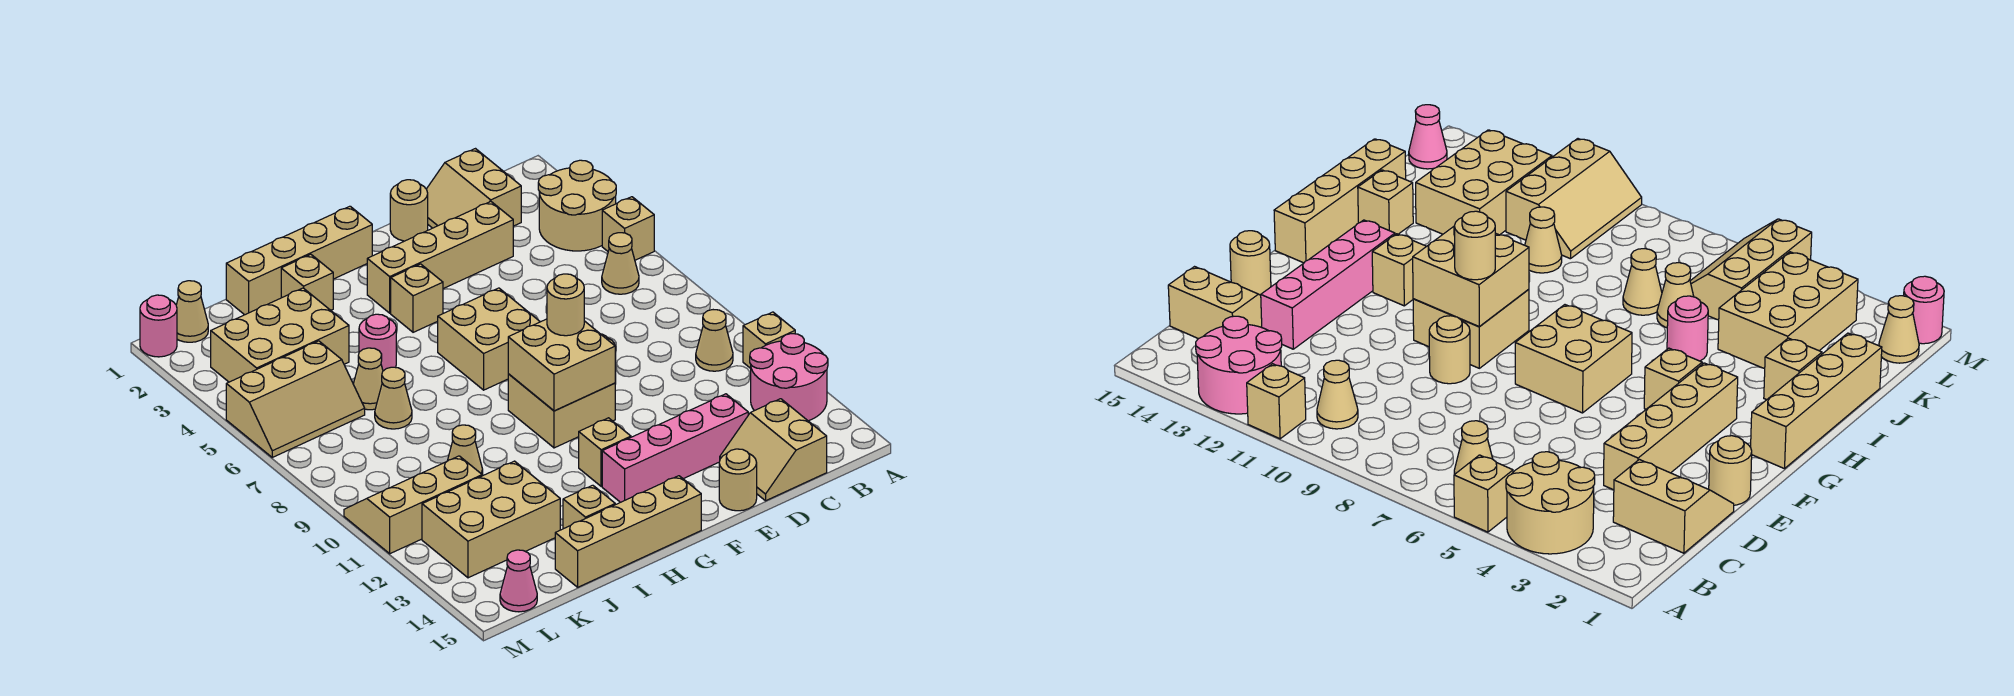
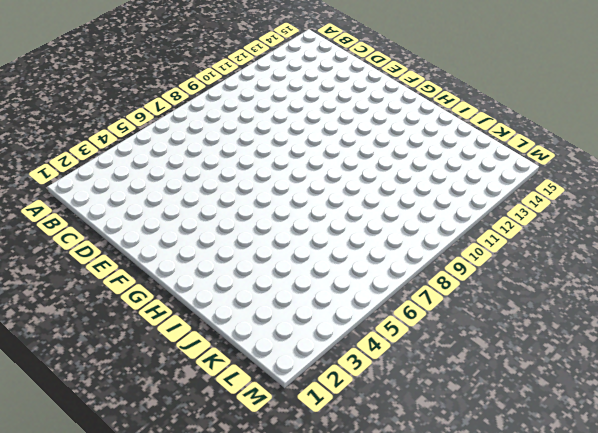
none -> tan round brick A3:B4 level 1
none -> tan brick A5 level 1
none -> tan brick A11 level 1
none -> pink round brick A12:B13 level 1

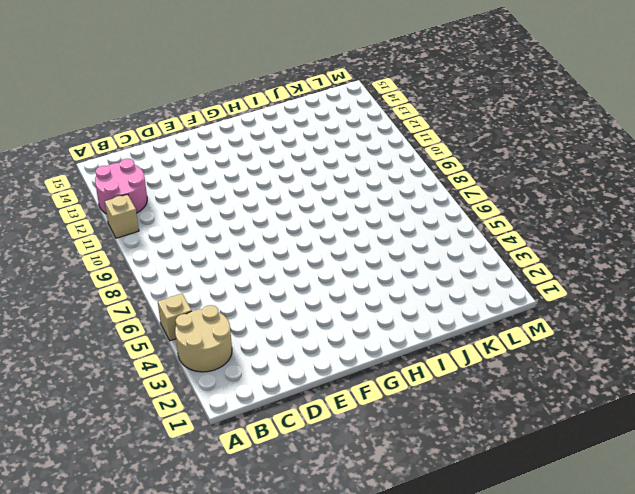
none -> tan cone B6 level 1
none -> tan cone B10 level 1
none -> tan slope C1:D2 level 1 top C
none -> tan slope C14:D15 level 1 top C

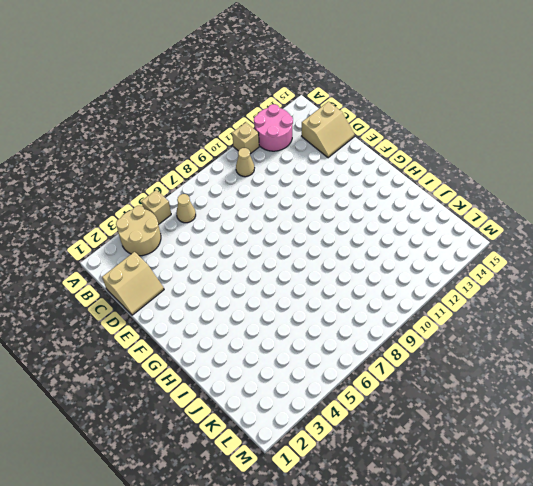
none -> tan brick D3:G3 level 1
none -> pink brick D13:G13 level 1
none -> tan round brick E1 level 1
none -> tan round brick E9 level 1

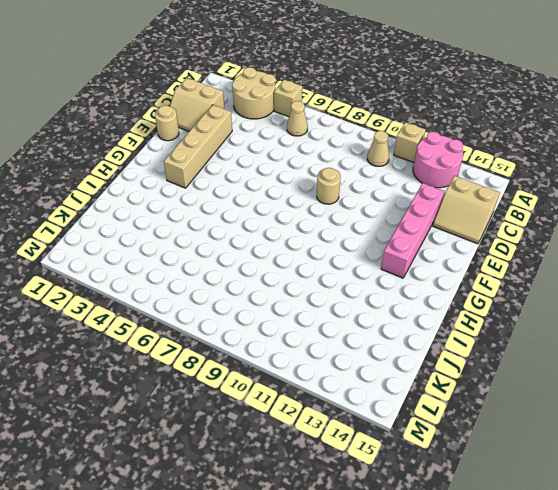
none -> tan round brick E15 level 1
none -> tan brick F6:G7 level 1
none -> tan brick F9:G10 level 1
none -> tan brick G1:J1 level 1

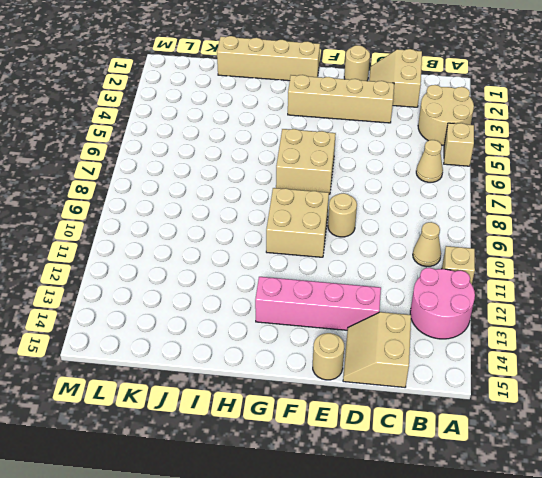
none -> tan brick G4 level 1
none -> tan brick G12 level 1
none -> tan brick G15:J15 level 1
none -> tan brick I2 level 1

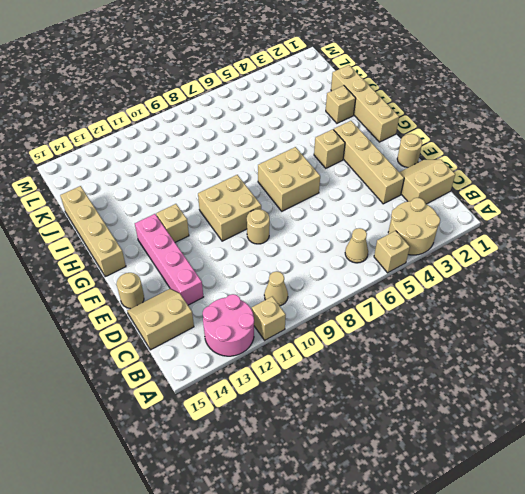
none -> pink round brick I5 level 1
none -> tan brick I14 level 1
none -> tan brick J3:L4 level 1
none -> tan cone J6 level 1

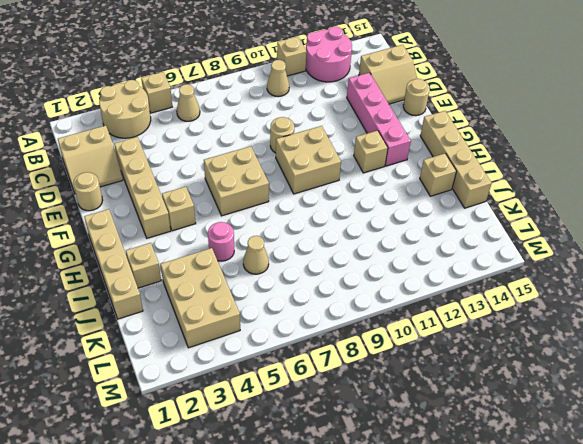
none -> tan cone J7 level 1
none -> tan cone J10 level 1
none -> tan brick J12:L13 level 1
none -> tan slope K5:M6 level 1 top 5

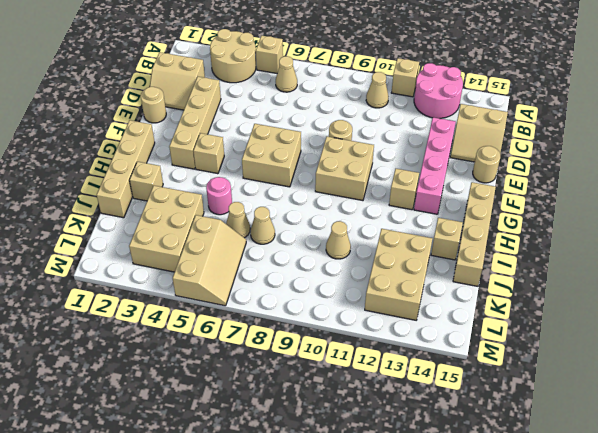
none -> tan slope K10:M11 level 1 top 11
none -> tan cone L1 level 1
none -> pink cone L15 level 1
none -> pink round brick M1 level 1

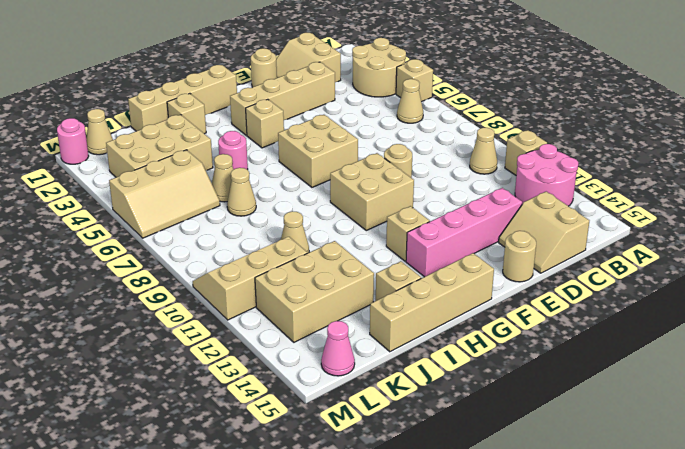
none -> tan brick F9:G10 level 2
none -> tan round brick F9 level 3

